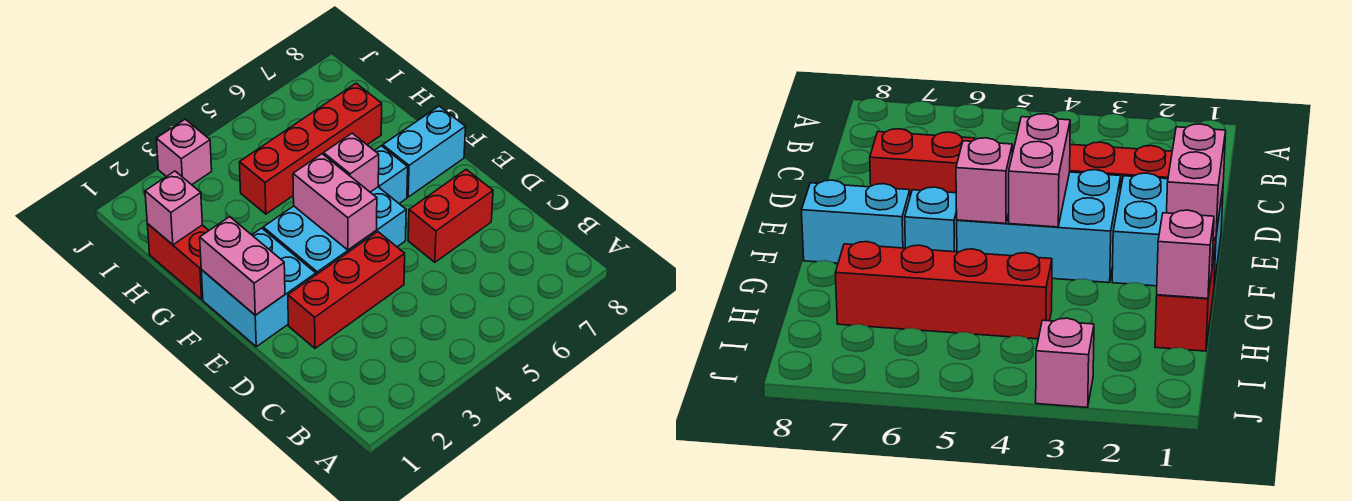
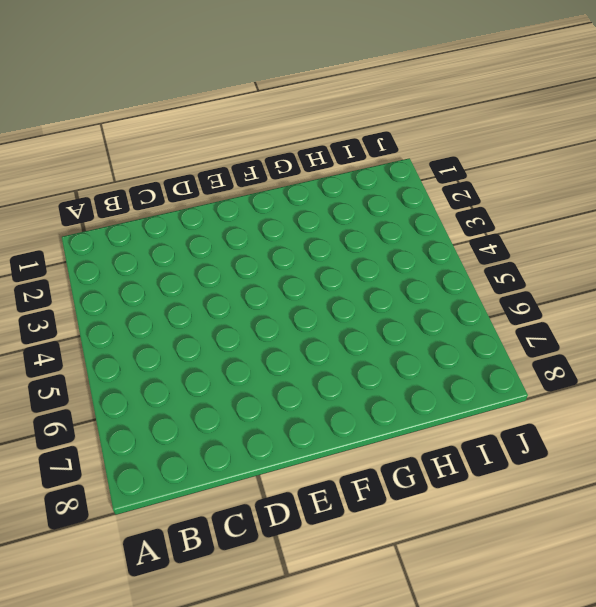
none -> red brick D2:D4 level 1
none -> red brick D6:D7 level 1
none -> cyan brick E1:F2 level 1

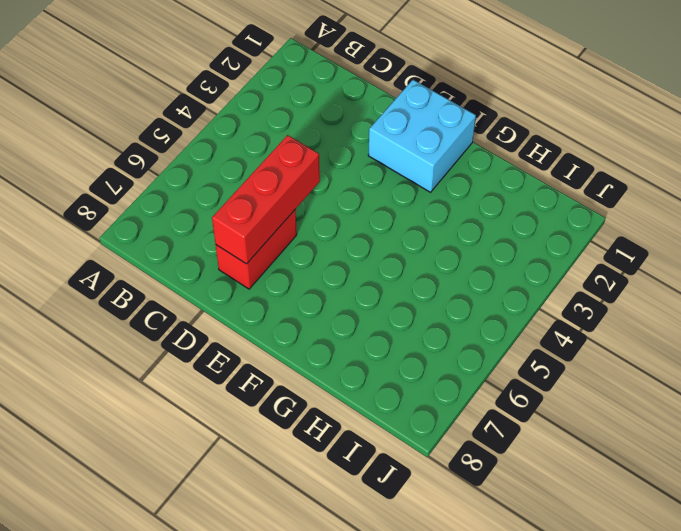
red brick D5:D7 level 2 -> red brick D2:D4 level 1
none -> cyan brick E3:F5 level 1
none -> cyan brick F6 level 1
none -> cyan brick F7:F8 level 1

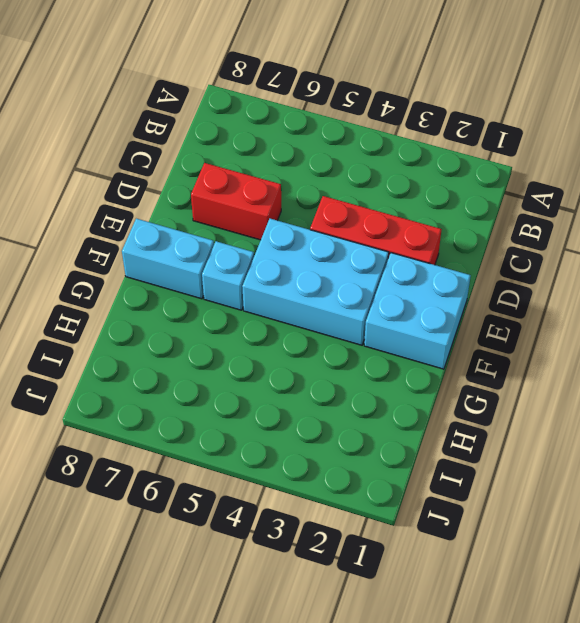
none -> red brick G1:H1 level 1
none -> red brick H4:H7 level 1
none -> pink brick J3 level 1

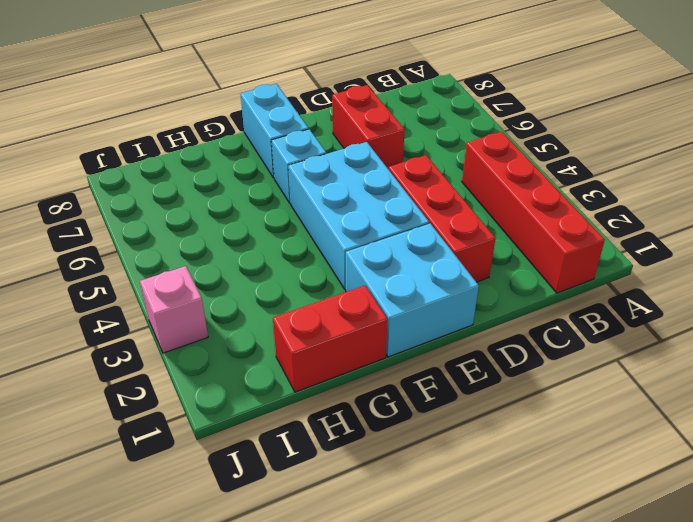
red brick B1:B4 level 1 -> red brick H4:H7 level 1
none -> pink brick E1:F1 level 2
none -> pink brick E4:F4 level 2
none -> pink brick F5 level 2

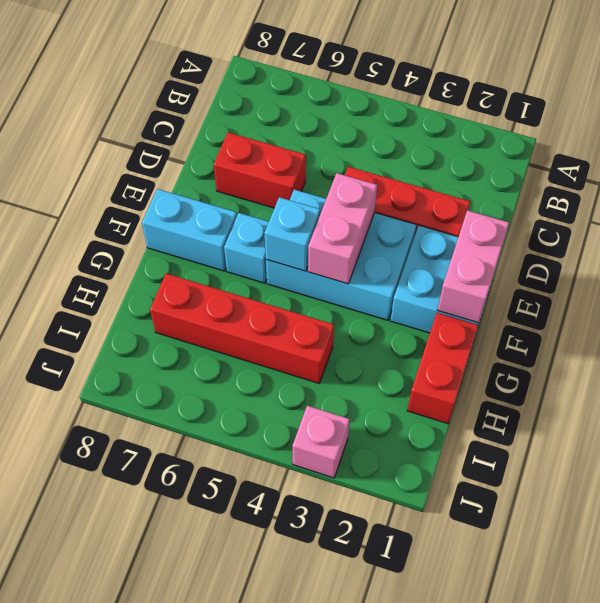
cyan brick F5 level 2 -> pink brick F5 level 2
none -> pink brick H1 level 2

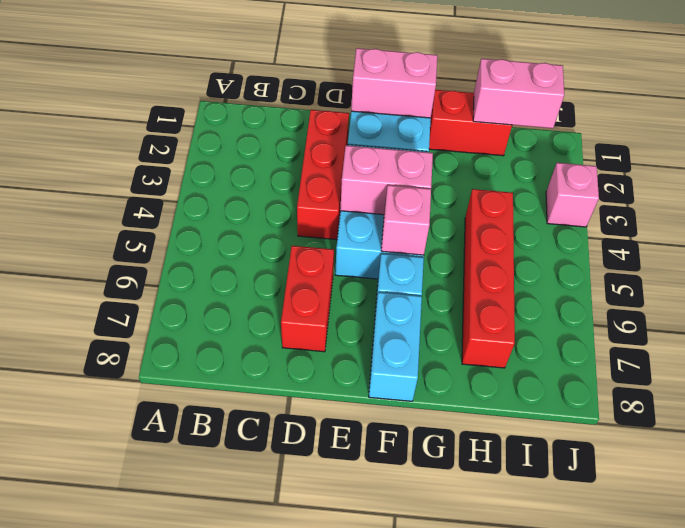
pink brick H1:I1 level 2 -> pink brick H1 level 2

